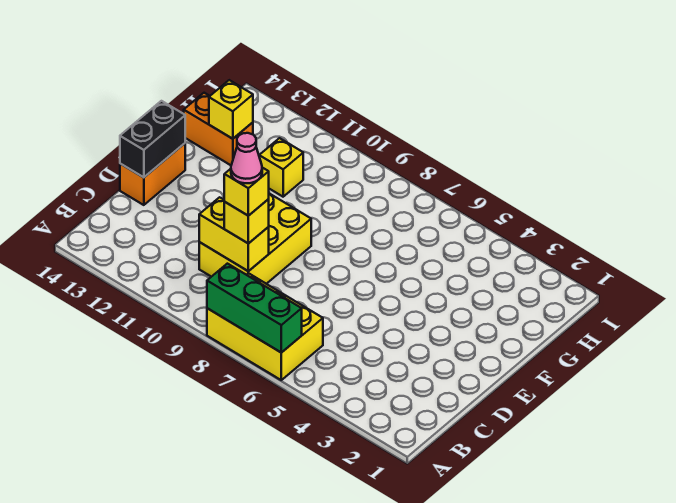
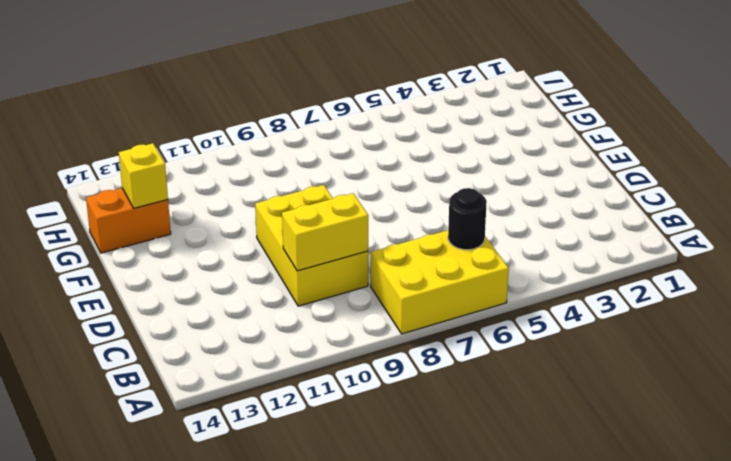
black round brick B6 level 2 -> none
none -> orange brick D14:E14 level 1
none -> yellow brick G11 level 1
none -> green brick A6:A8 level 2

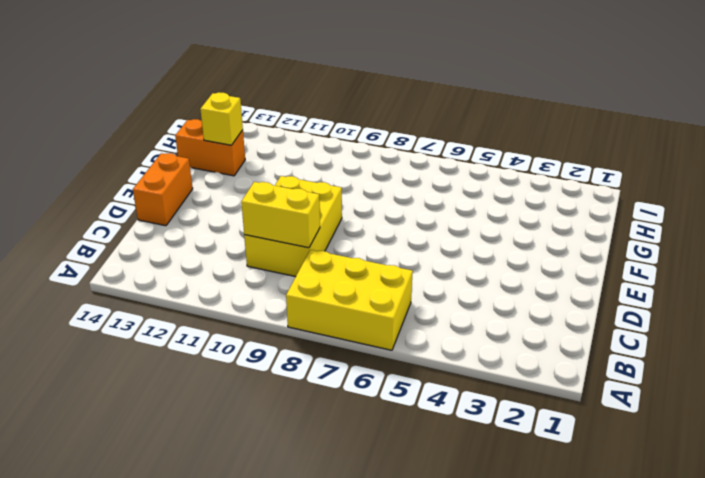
none -> yellow brick G11 level 1
none -> green brick A6:A8 level 2
none -> black brick D14:E14 level 2

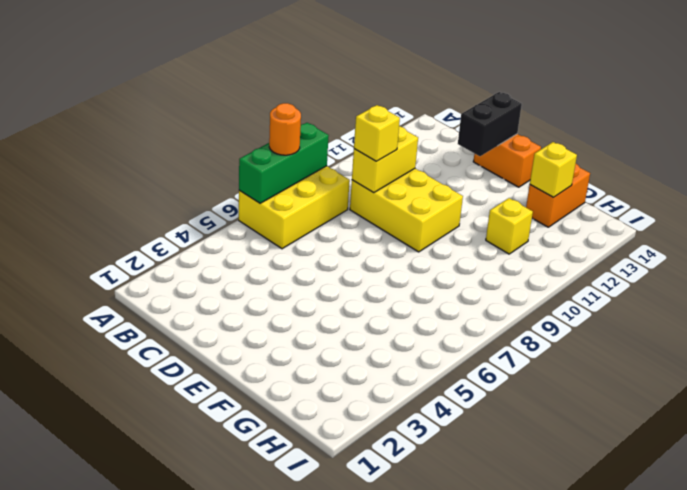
orange round brick A7 level 3 -> none
black brick D13:D14 level 2 -> black brick D14:E14 level 2
none -> yellow brick C9 level 4
none -> pink cone C9 level 5

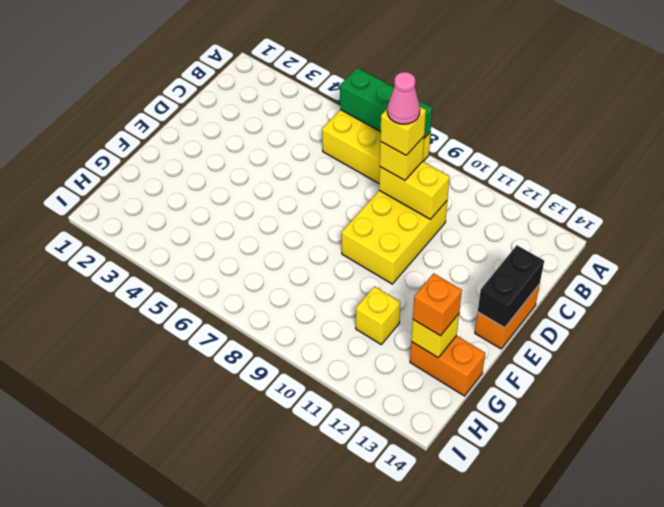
orange brick G13 level 3 -> none

